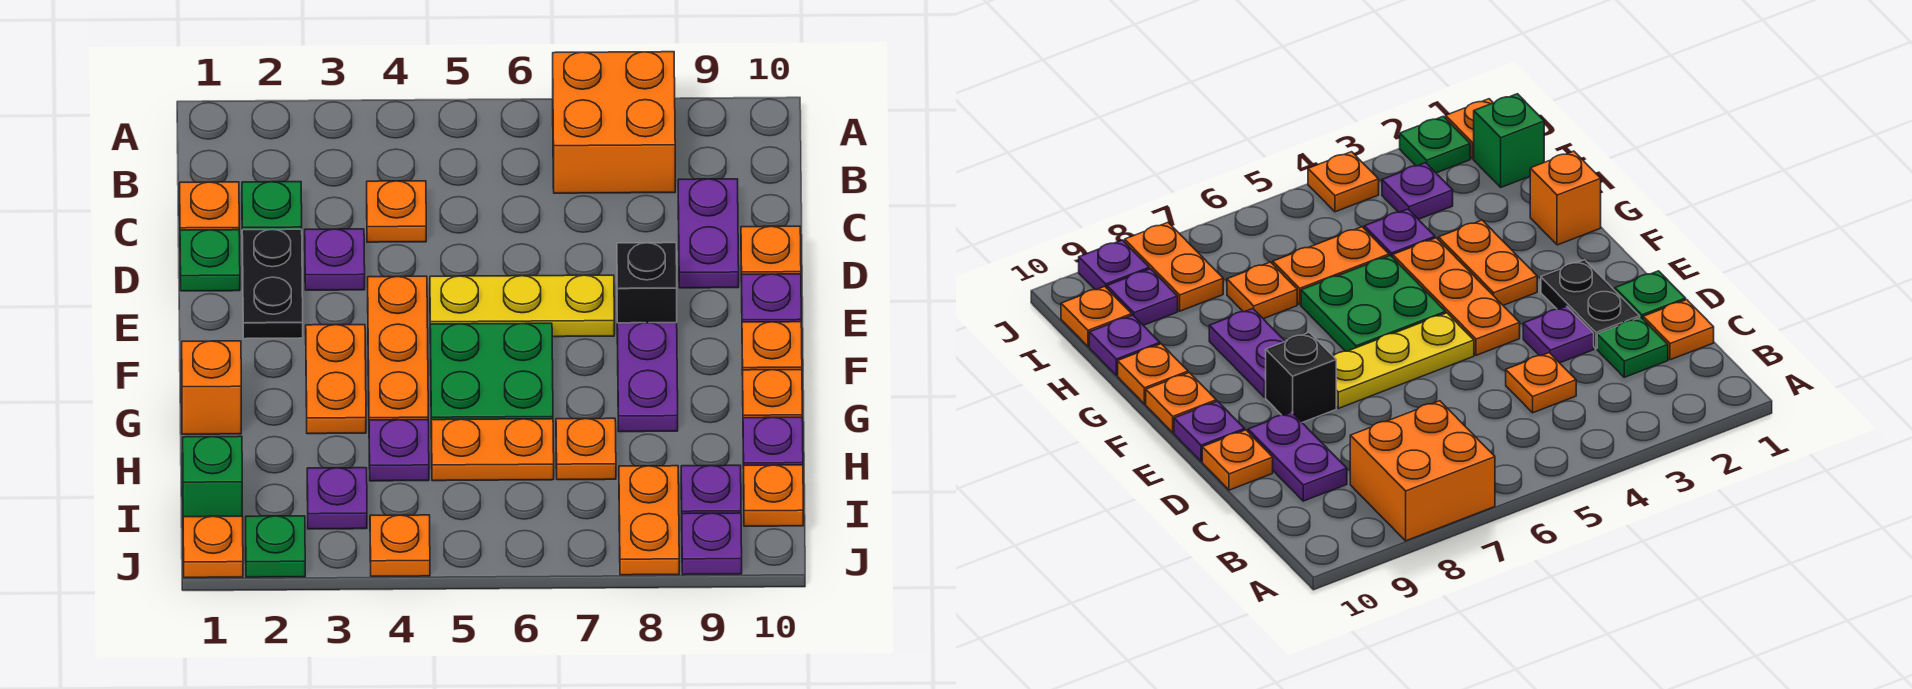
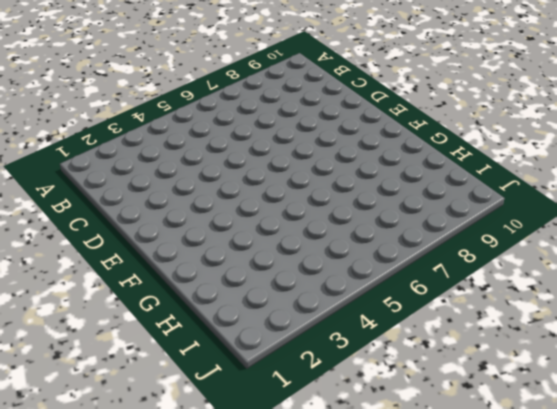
none -> orange brick A7:B8 level 1
none -> orange plate C1 level 1
none -> green plate C2 level 1
none -> orange plate C4 level 1

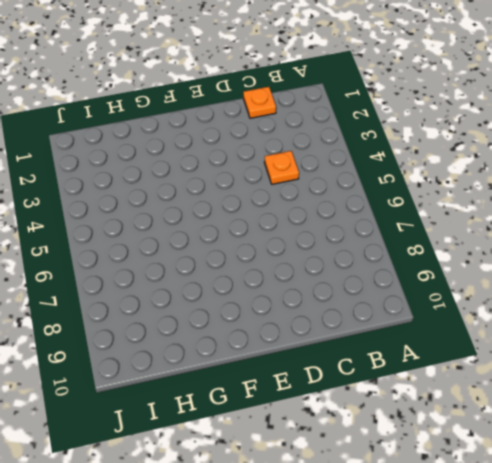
none -> orange brick A7:B8 level 1
none -> green plate C2 level 1
none -> purple plate C9:D9 level 1
none -> green plate D1 level 1

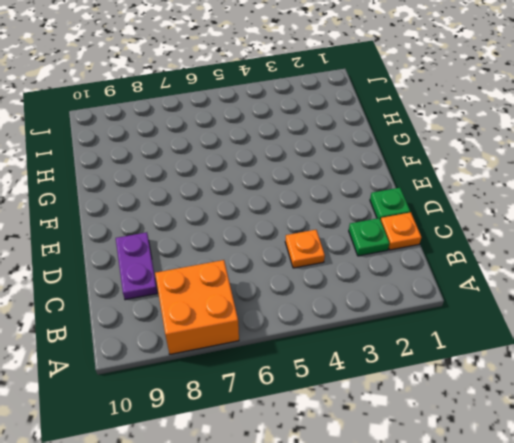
none -> black plate D2:E2 level 1
none -> purple plate D3 level 1
none -> orange plate D10 level 1
none -> orange plate E4:G4 level 1

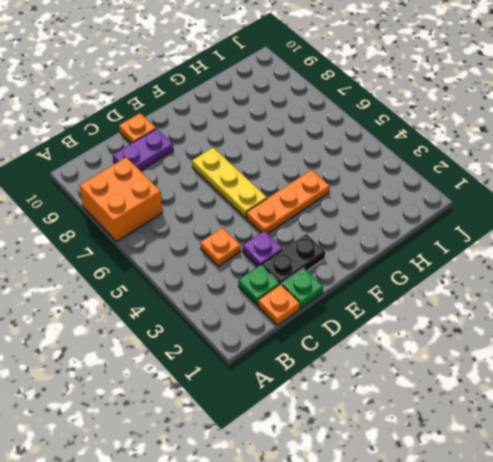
none -> black brick E8 level 1
none -> purple plate E10 level 1
none -> orange plate F3:G3 level 1
none -> green plate F5:G6 level 1

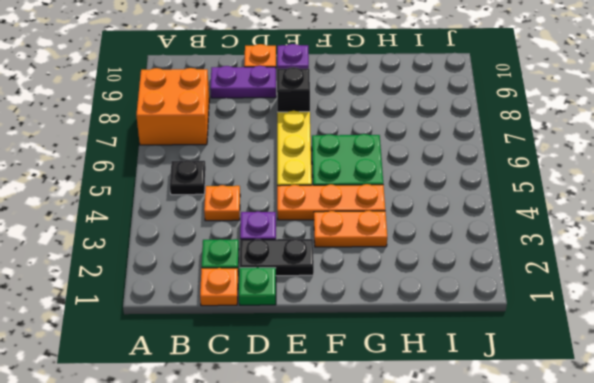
black plate B5 level 1 -> none
none -> purple plate F8:G8 level 1
none -> orange plate F10 level 1
none -> orange brick G1 level 1
none -> orange plate G10 level 1

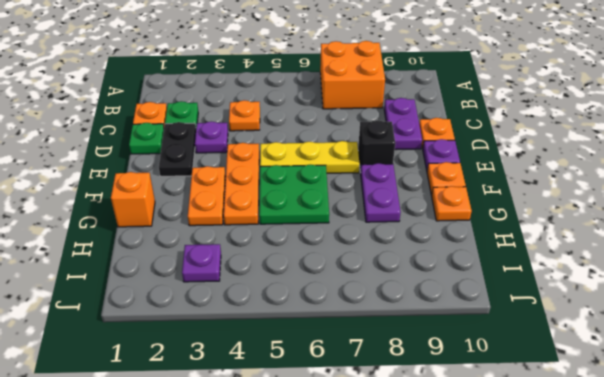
none -> purple plate H4 level 1
none -> orange plate H5:H6 level 1
none -> orange plate H7 level 1
none -> purple plate H10 level 1

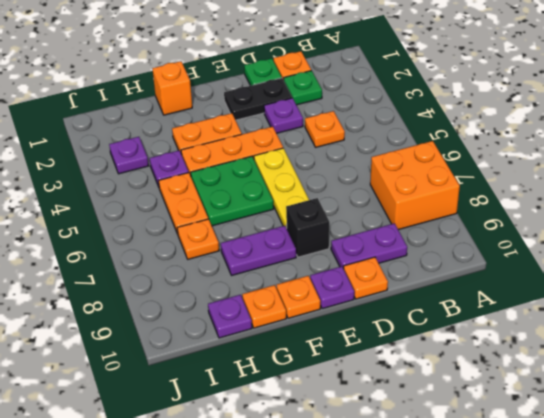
none -> green brick I1 level 1
none -> orange plate I8:J8 level 1
none -> purple plate I9 level 1
none -> orange plate I10 level 1

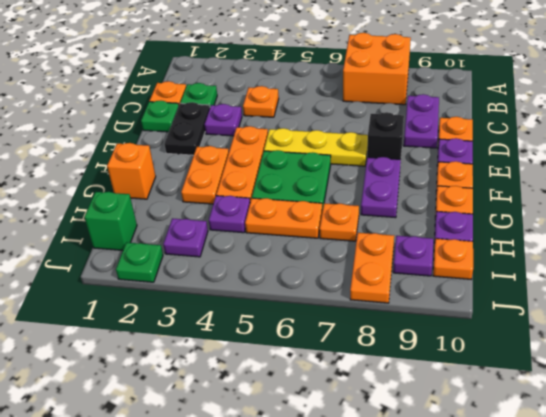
none -> orange plate J1 level 1
none -> orange plate J4 level 1
none -> purple plate J9 level 1

